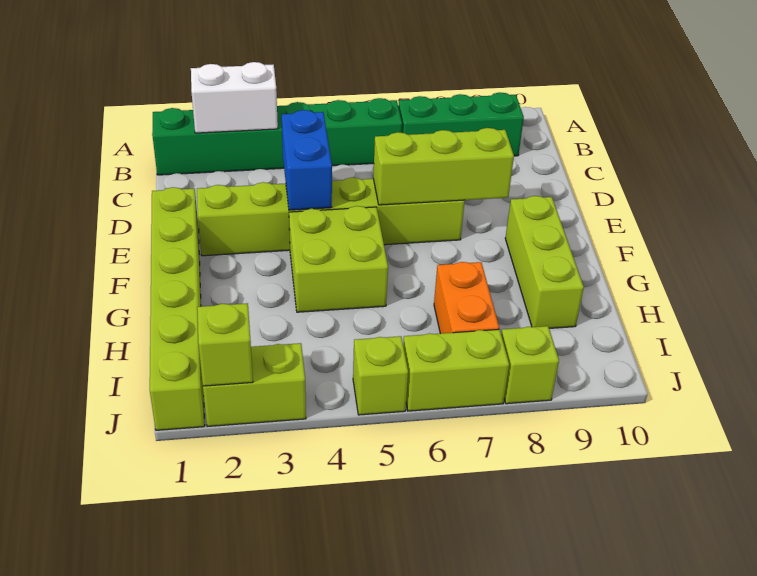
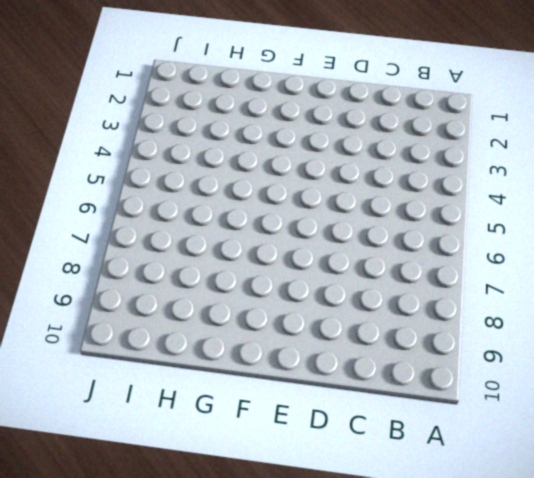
none -> green brick B1:B6 level 1
none -> green brick B7:B9 level 1
none -> lime brick E1:J1 level 1

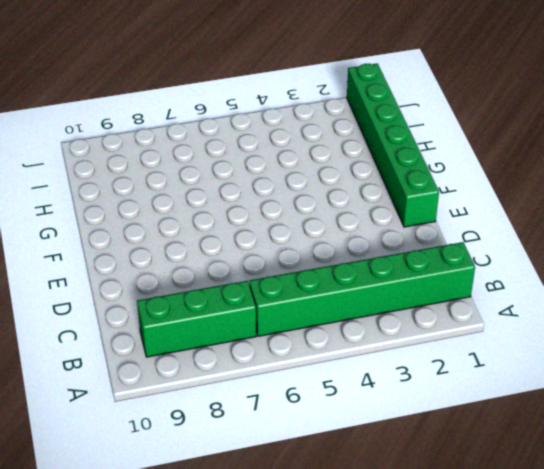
green brick E1:J1 level 1 -> lime brick E1:J1 level 1
none -> lime brick E2:E7 level 1
none -> lime brick F4:G5 level 1
none -> lime brick F9:H9 level 1

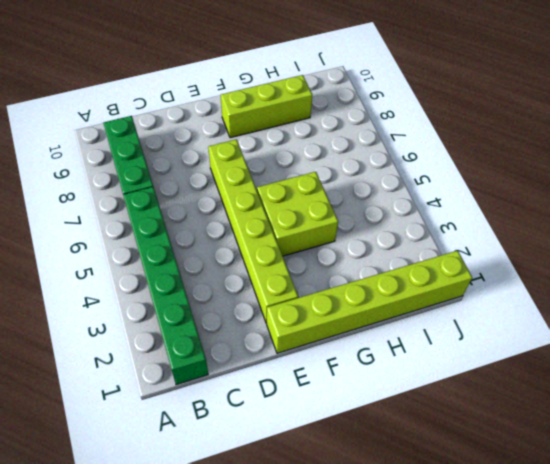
none -> orange brick H7:I7 level 1
none -> lime brick J2:J3 level 1
none -> lime brick J5 level 1

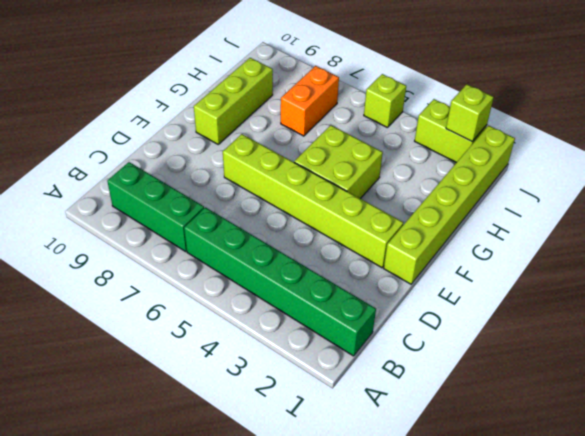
none -> lime brick J6:J7 level 1
none -> lime brick J8 level 1
none -> white brick B2:B3 level 2

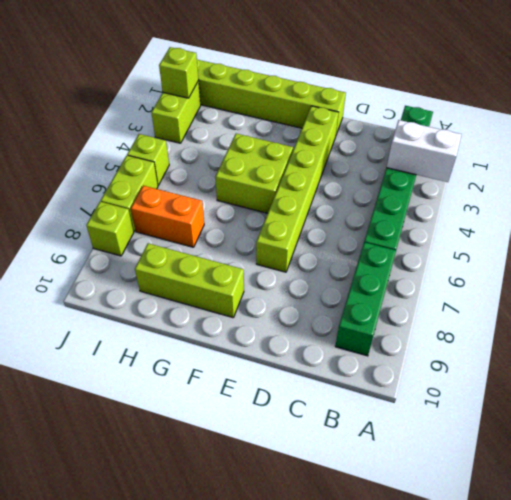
white brick A3:B3 level 2 -> white brick B2:B3 level 2
none -> blue brick D4:E4 level 2
none -> lime brick E6:E8 level 2

